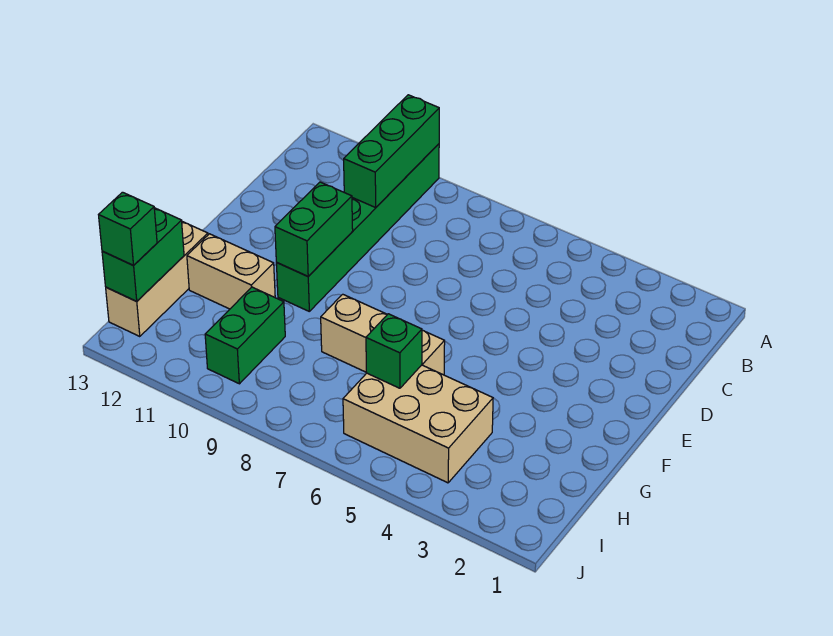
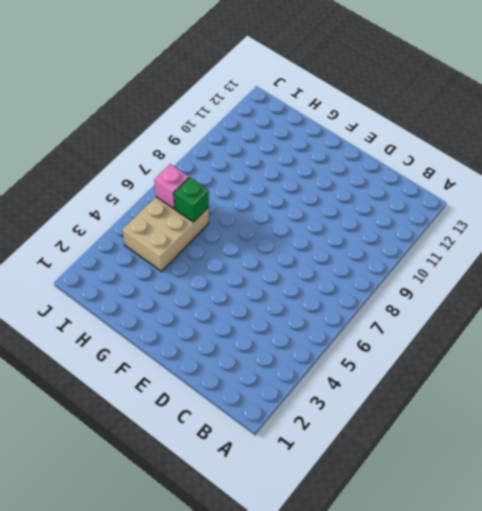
pink brick I6 level 2 -> none
none -> green brick A10:F10 level 1
none -> tan brick G6:G8 level 1

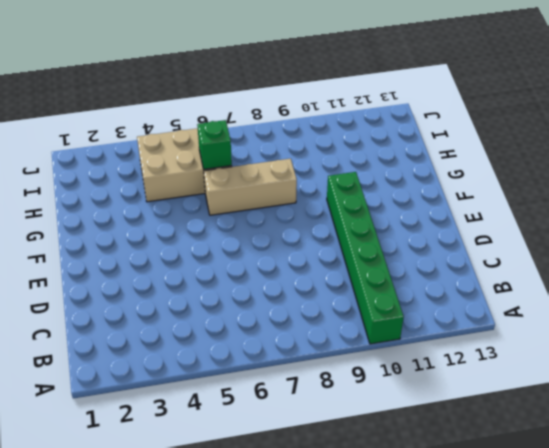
none -> tan brick G11:G12 level 1
none -> tan brick G13:I13 level 1

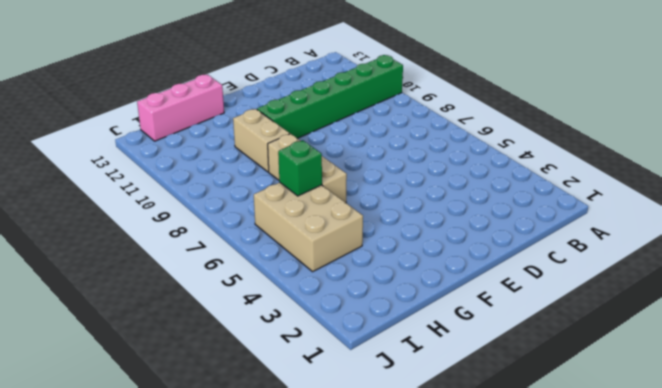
tan brick G9:G10 level 1 -> tan brick G11:G12 level 1
pink brick G13:I13 level 1 -> tan brick G13:I13 level 1
none -> green brick H10:I10 level 1
none -> green brick A10:C10 level 2

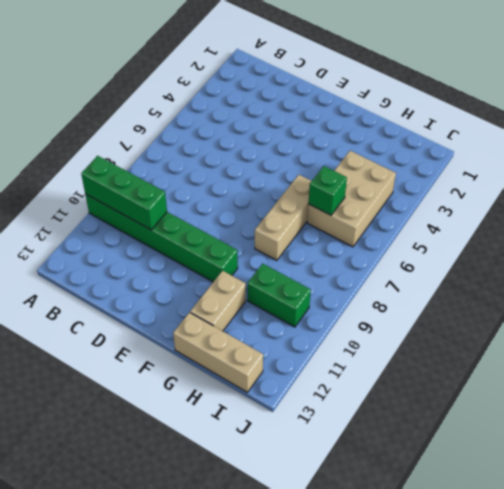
none -> green brick E10:F10 level 2
none -> green brick H13:I13 level 2

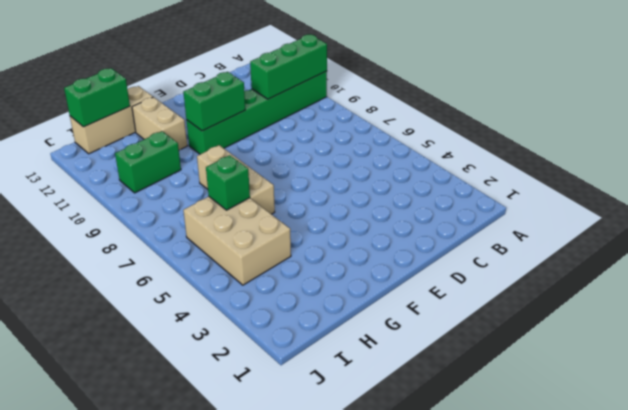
none -> green brick I13 level 3

